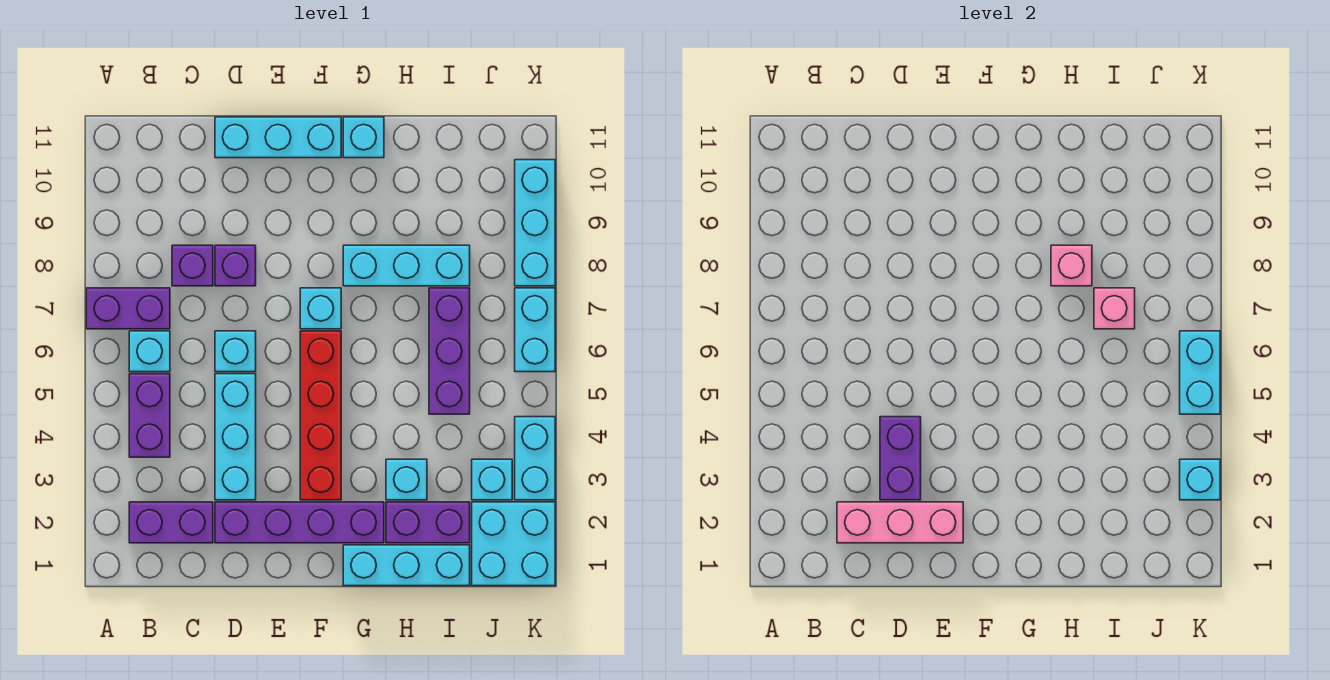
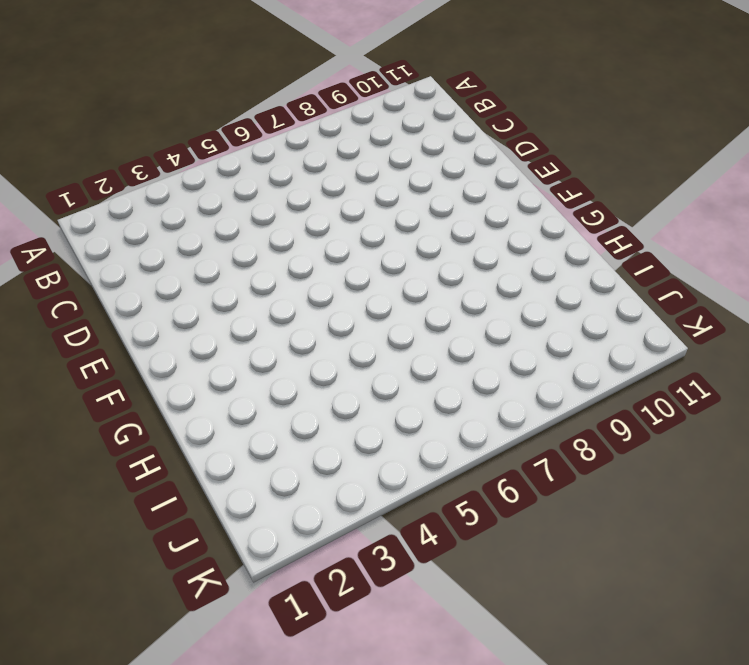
none -> purple brick A7:B7 level 1
none -> purple brick B2:C2 level 1
none -> purple brick B4:B5 level 1

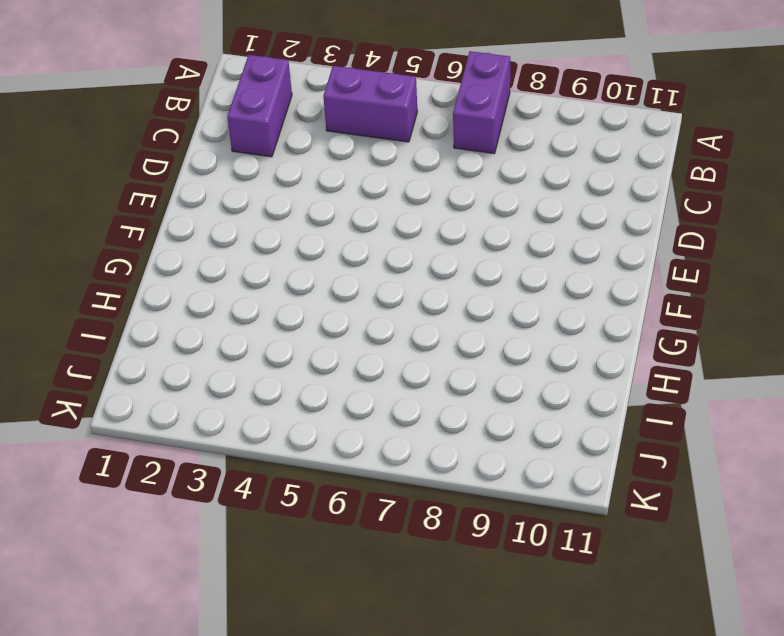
none -> cyan brick B6 level 1
none -> purple brick C8 level 1
none -> purple brick D2:G2 level 1

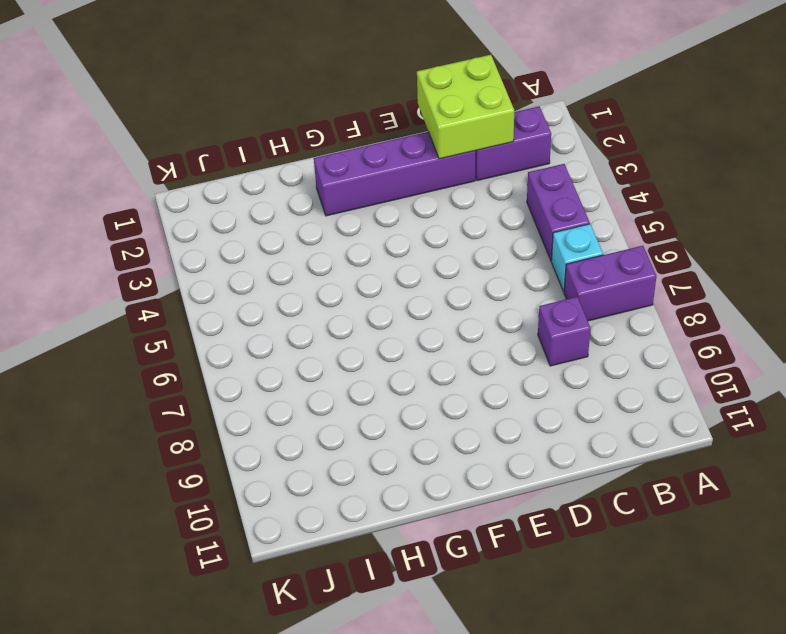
lime brick C1:D2 level 2 -> pink brick C2:E2 level 2
none -> cyan brick D3:D5 level 1
none -> cyan brick D6 level 1
none -> purple brick D8 level 1

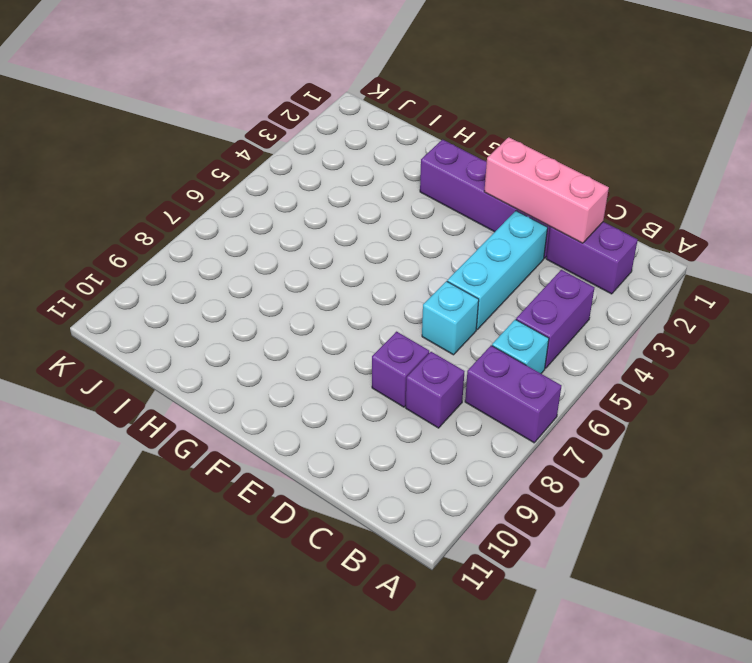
none -> cyan brick D11:F11 level 1
none -> red brick F3:F6 level 1
none -> cyan brick F7 level 1

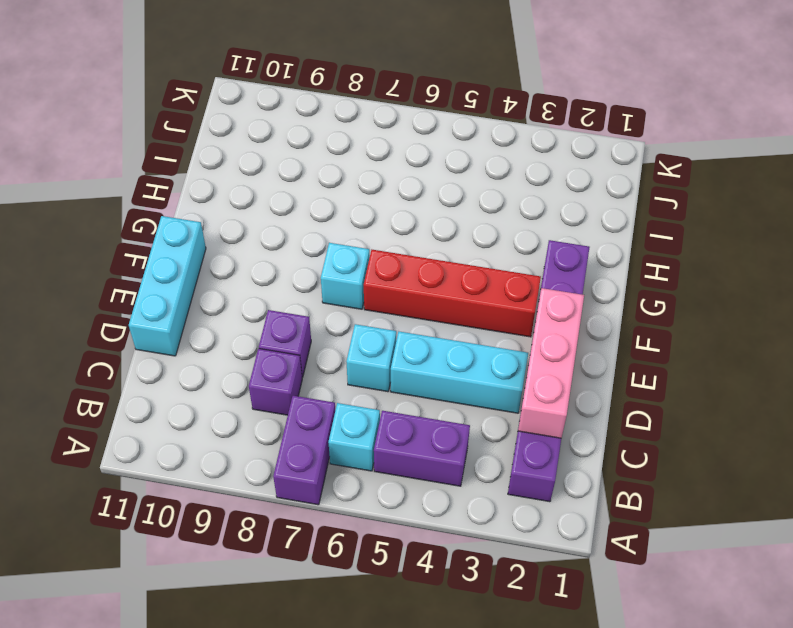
none -> cyan brick G1:I1 level 1
none -> cyan brick G8:I8 level 1
none -> cyan brick G11 level 1

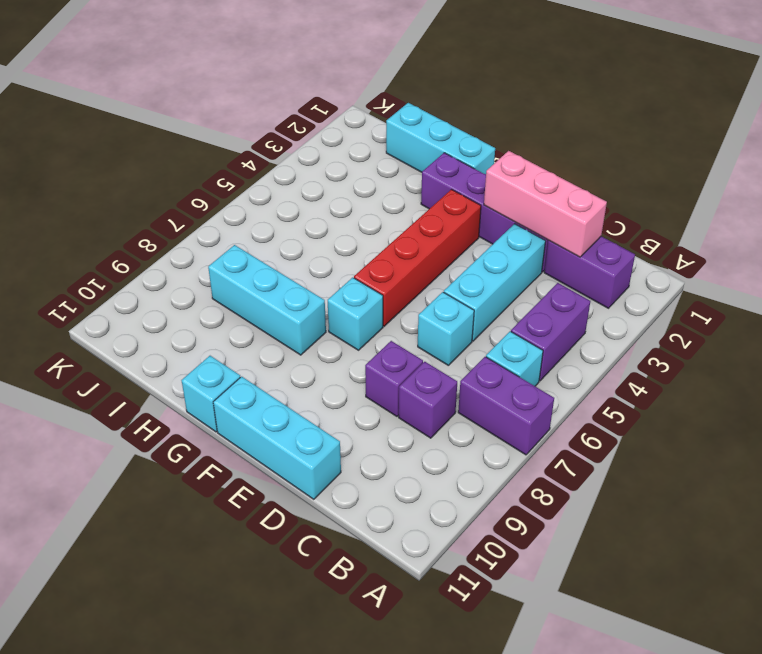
none -> purple brick H2:I2 level 1
none -> cyan brick H3 level 1
none -> purple brick I5:I7 level 1

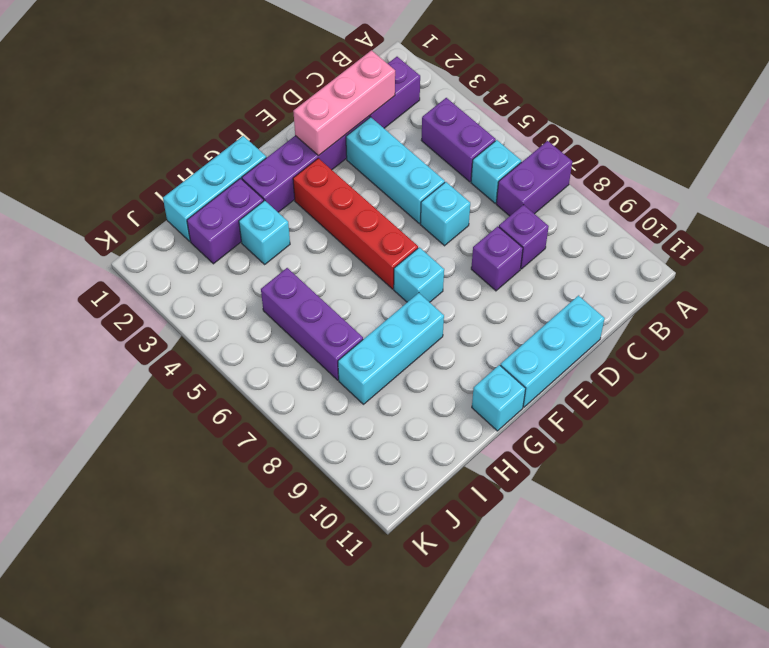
none -> cyan brick J1:K2 level 1
none -> cyan brick J3 level 1
none -> cyan brick K3:K4 level 1

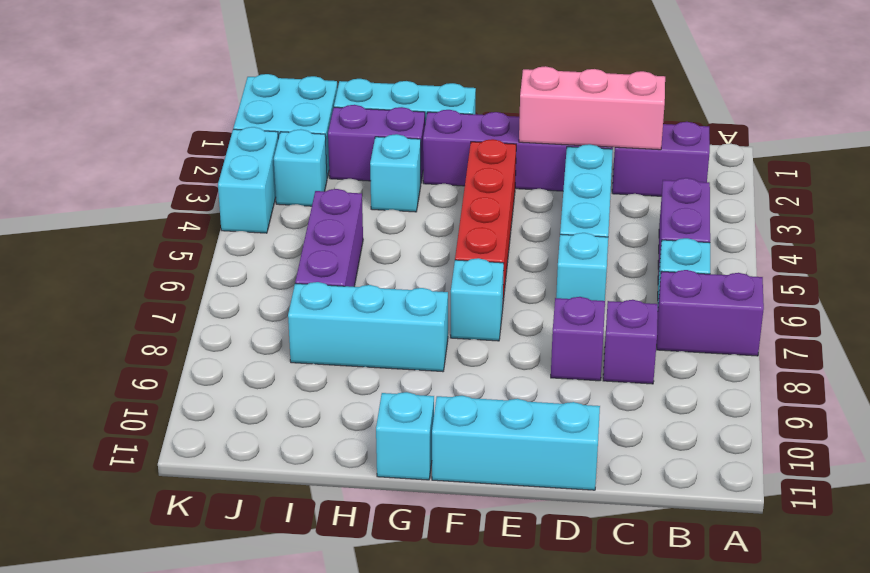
none -> cyan brick K6:K7 level 1
none -> cyan brick K8:K10 level 1
none -> purple brick D3:D4 level 2

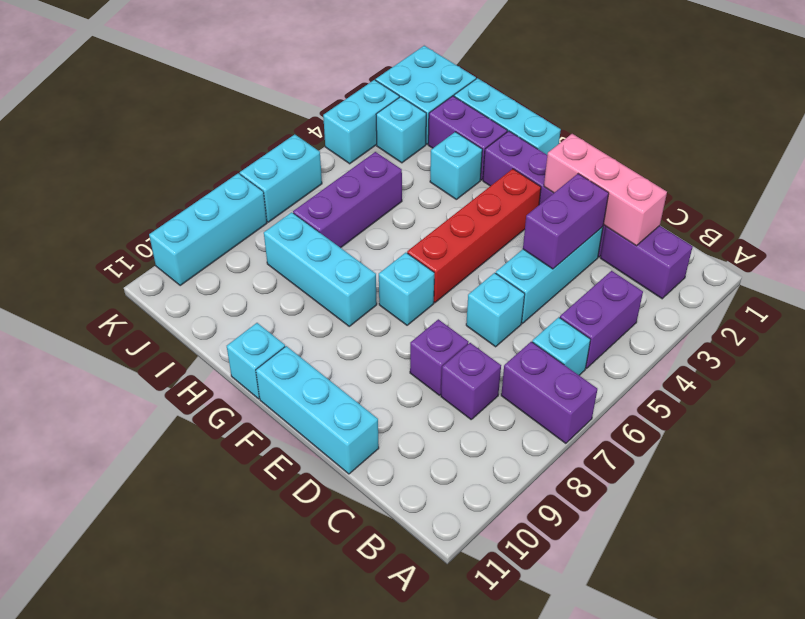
none -> pink brick H8 level 2
none -> pink brick I7 level 2
none -> cyan brick K3 level 2

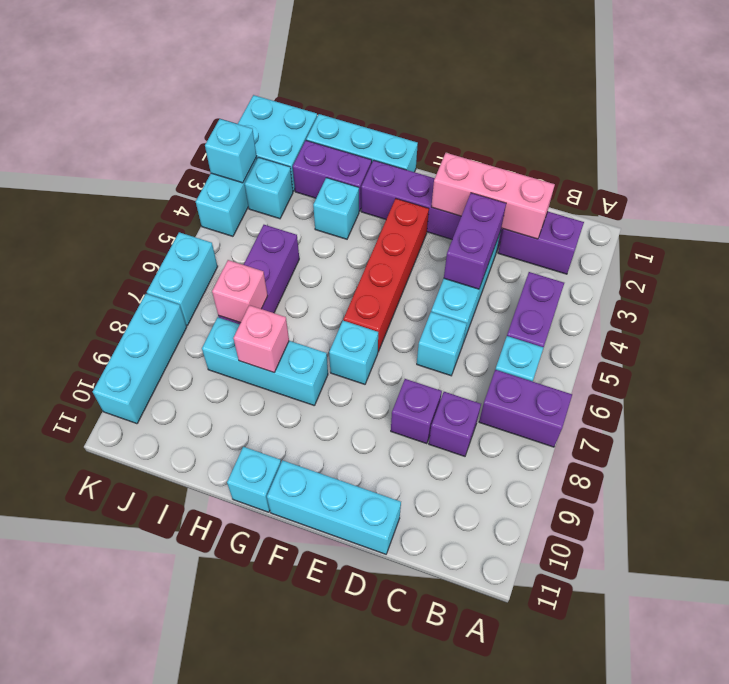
none -> cyan brick K5:K6 level 2

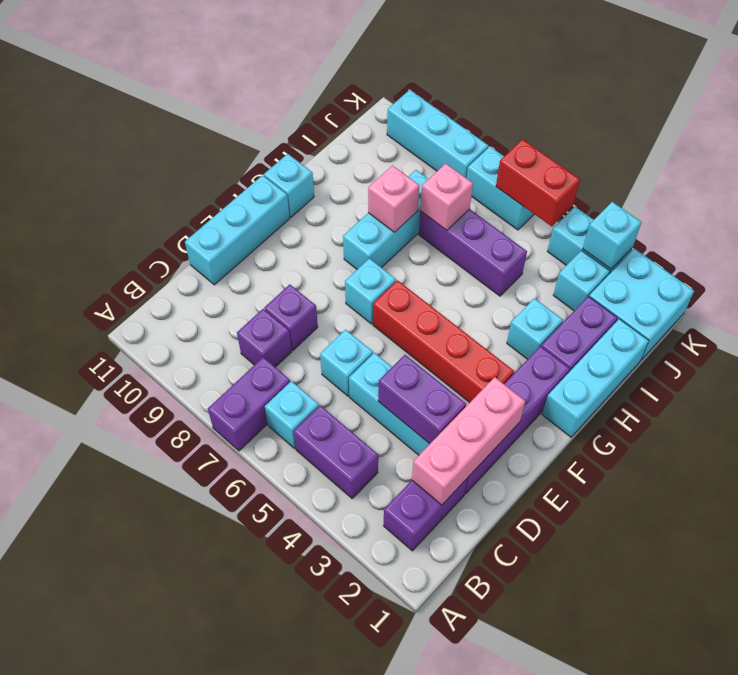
red brick K5:K6 level 2 -> cyan brick K5:K6 level 2

